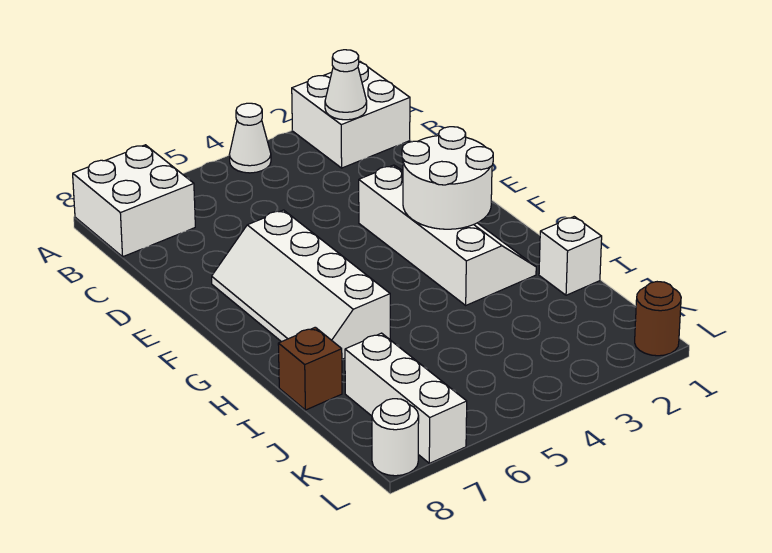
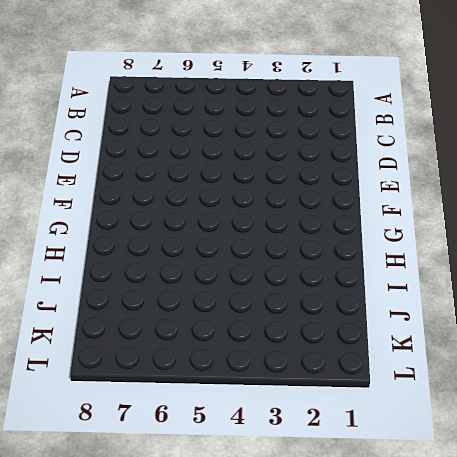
none -> white brick A1:B2 level 1
none -> white cone A4 level 1
none -> white brick A7:B8 level 1

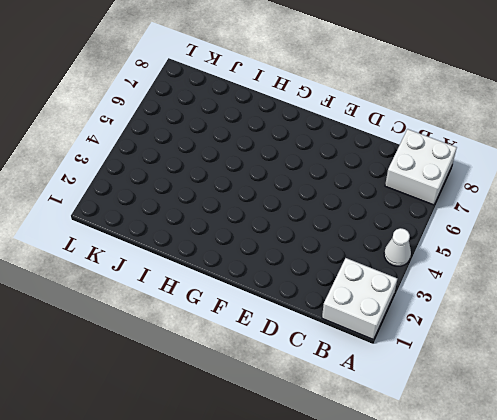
none -> white slope E2:H3 level 1 top 3
none -> white slope E6:H7 level 1 top 6
none -> white brick I1 level 1

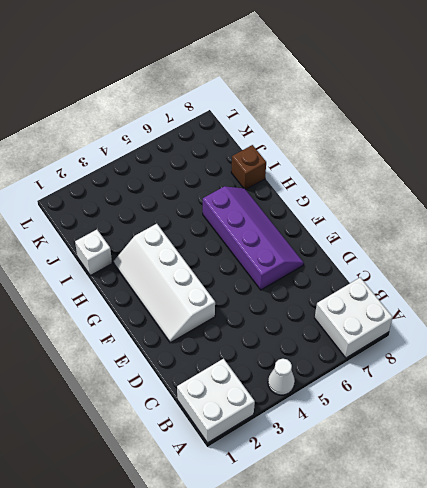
purple slope E6:H7 level 1 top 6 -> white slope E6:H7 level 1 top 6
none -> white brick J7:L7 level 1
none -> brown round brick L1 level 1
none -> white round brick L8 level 1

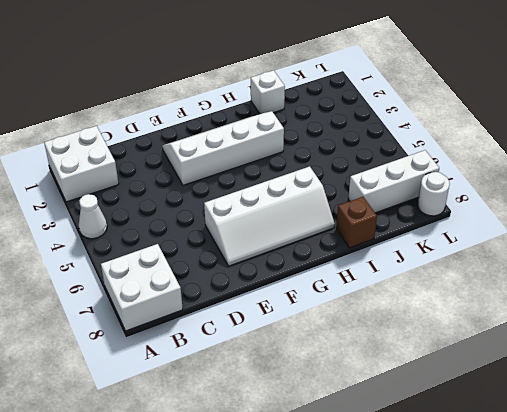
none -> brown round brick L1 level 1
none -> white cone B2 level 2
none -> white round brick F2:G3 level 2

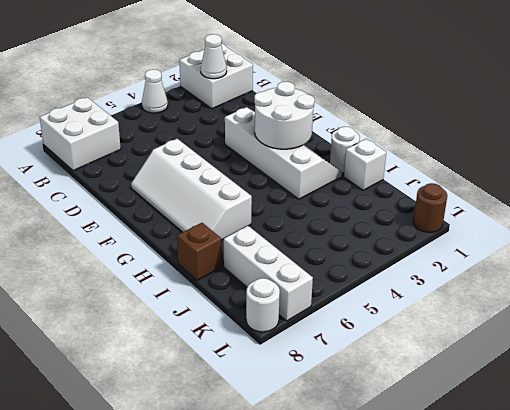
white round brick H1 level 1 -> none

